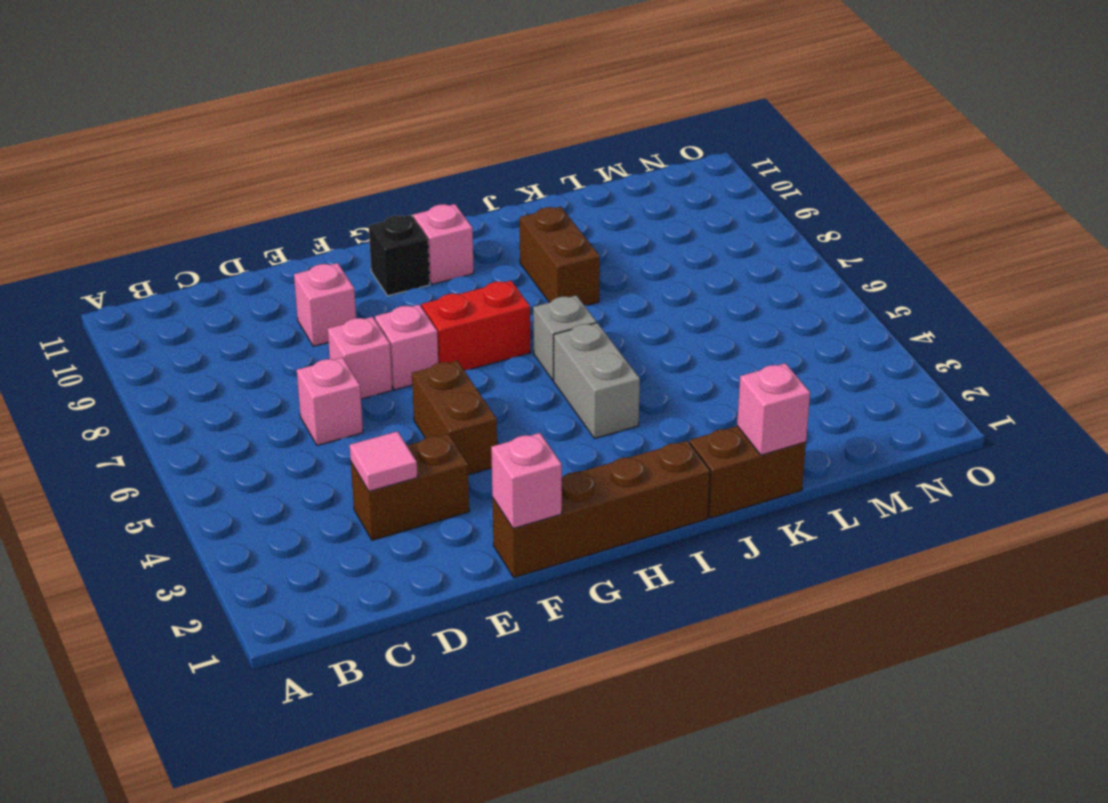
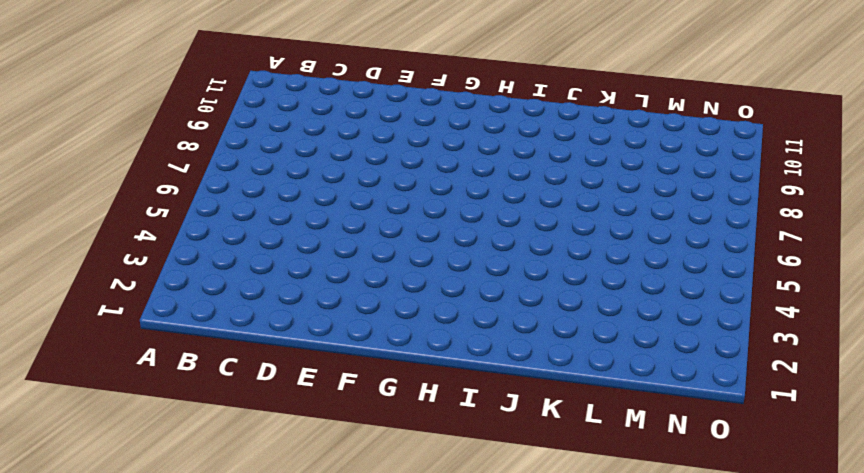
none -> brown brick D3:E3 level 1
none -> pink brick D6 level 1
none -> pink brick E7 level 1

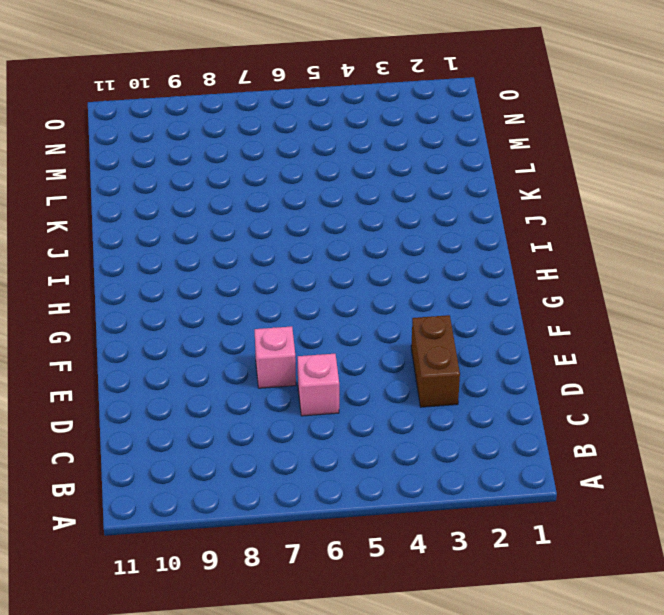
none -> pink brick E9 level 1
none -> brown brick F1:I1 level 1
none -> brown brick F4:F5 level 1

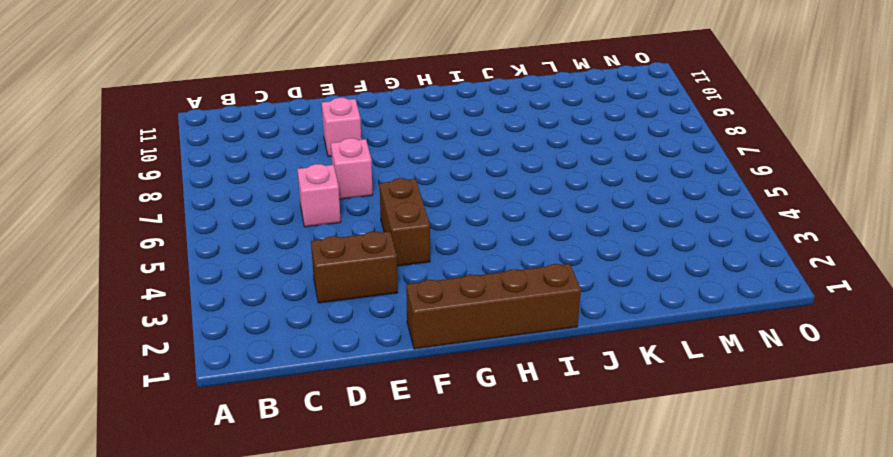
none -> pink brick F7 level 1
none -> red brick G7:H7 level 1
none -> black brick G10 level 1

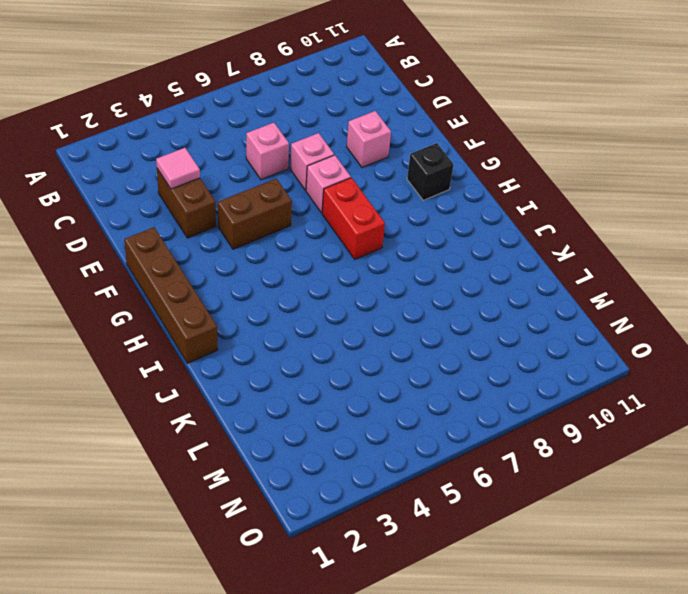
none -> pink brick H10 level 1
none -> grey brick I4:I5 level 1
none -> grey brick I6 level 1

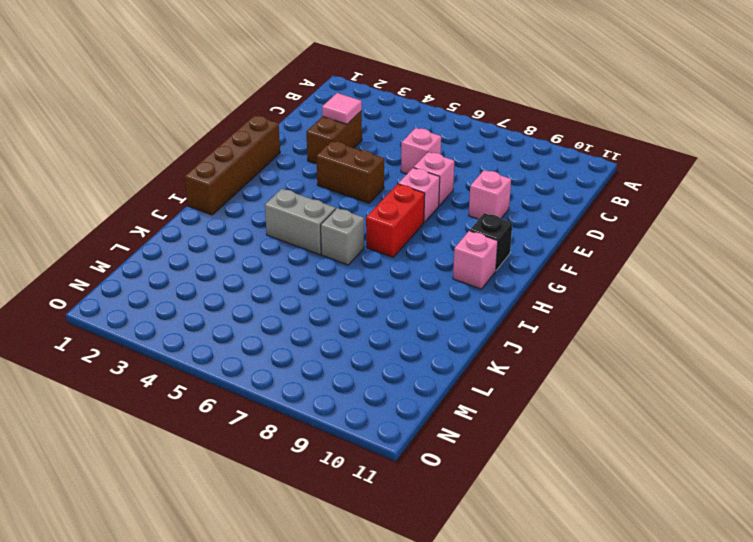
none -> brown brick J1:K1 level 1
none -> brown brick J8:J9 level 1
none -> pink brick F1 level 2

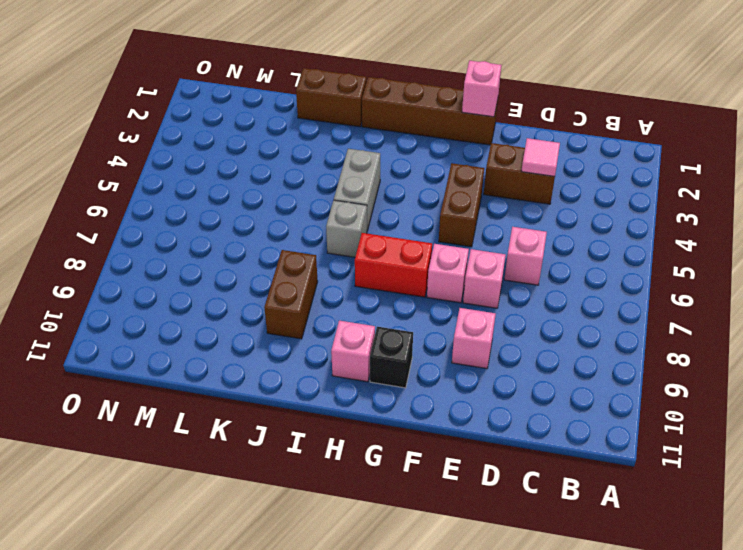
none -> pink brick K1 level 2

